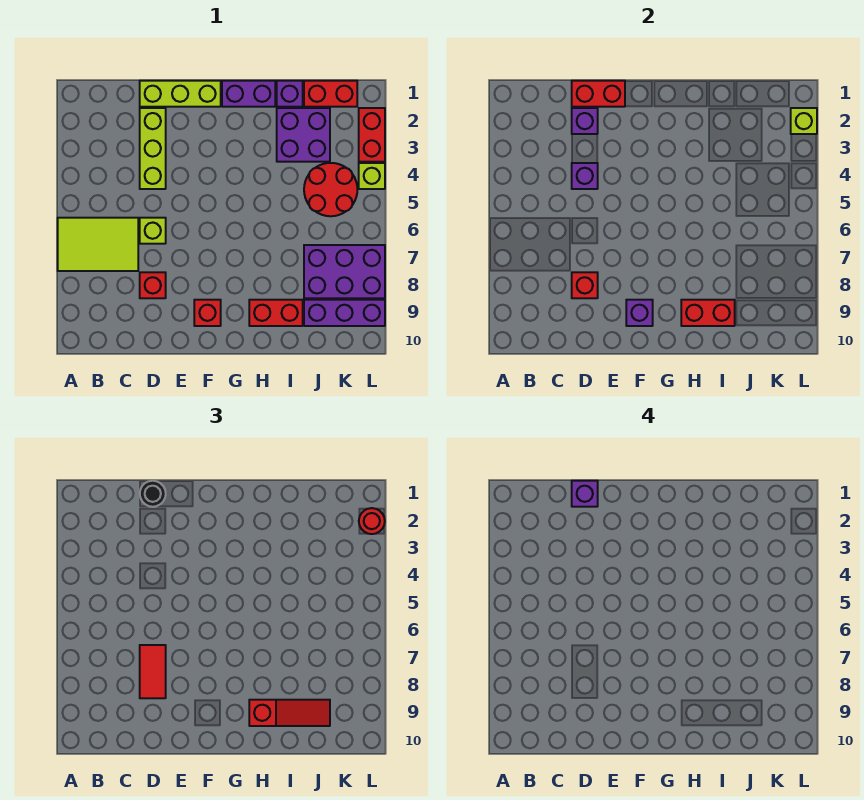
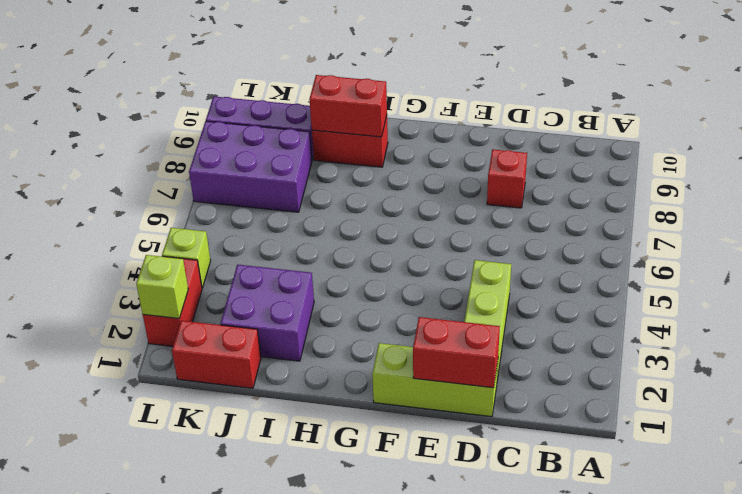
none -> lime tile A6:C7 level 1
none -> lime brick D6 level 1
none -> red brick F9 level 1

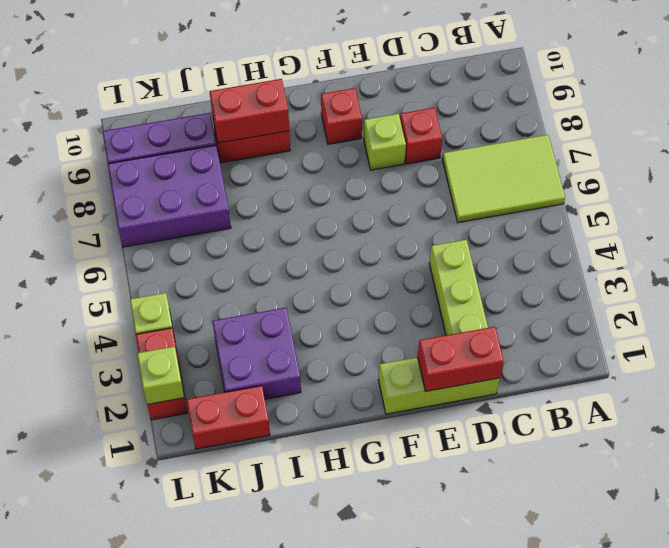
lime brick E8 level 1 -> lime brick D6 level 1
none -> purple brick G1:H1 level 1
none -> purple brick I1 level 1
none -> red round brick J4:K5 level 1

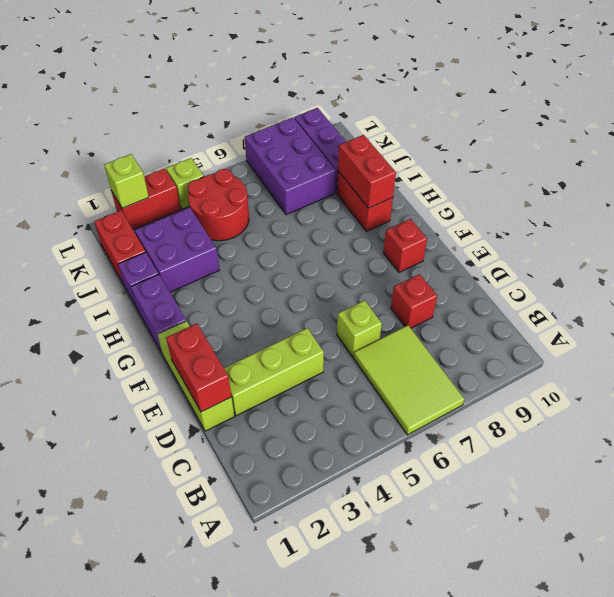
none -> purple brick D2 level 2
none -> purple brick D4 level 2
none -> red brick D8 level 2

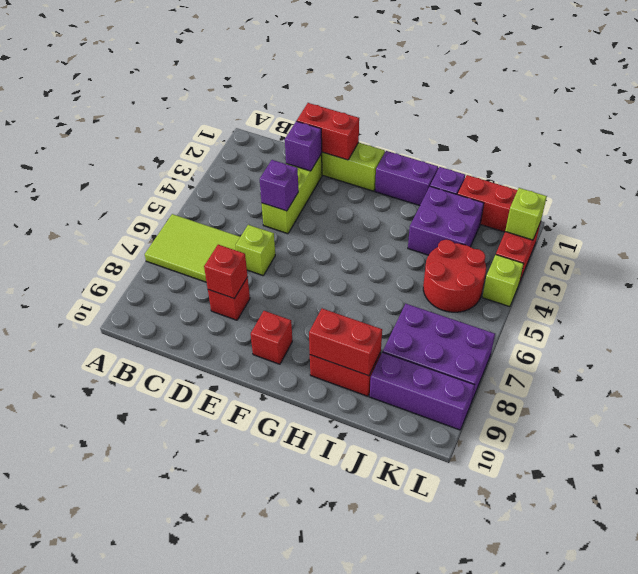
none -> purple brick F9 level 2
none -> black round brick D1 level 3
none -> red tile D7:D8 level 3

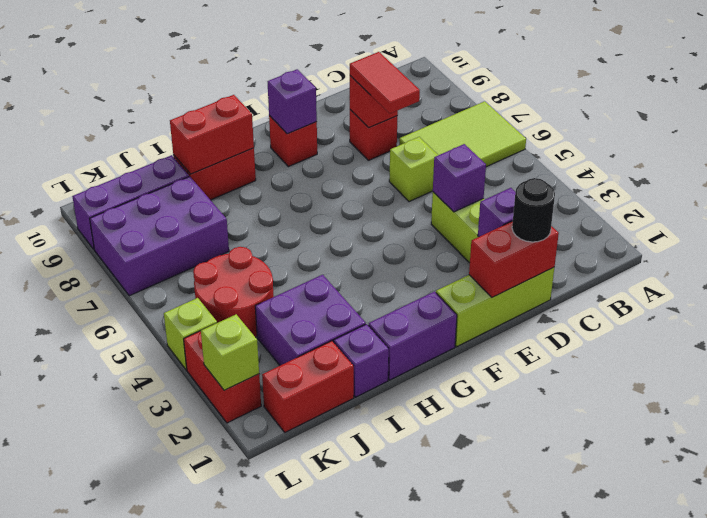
none -> red slope H9:J9 level 3 top H
none -> red round brick L2 level 3
none -> purple brick D1 level 4

